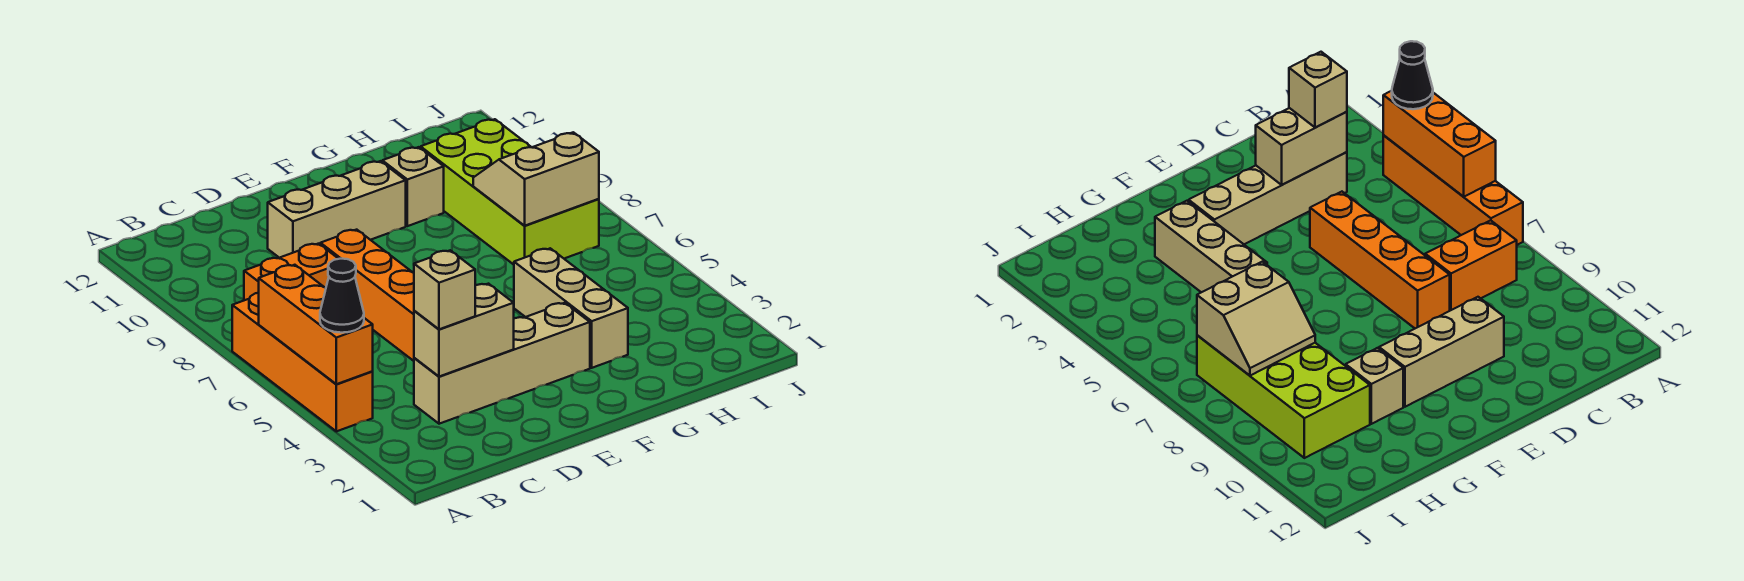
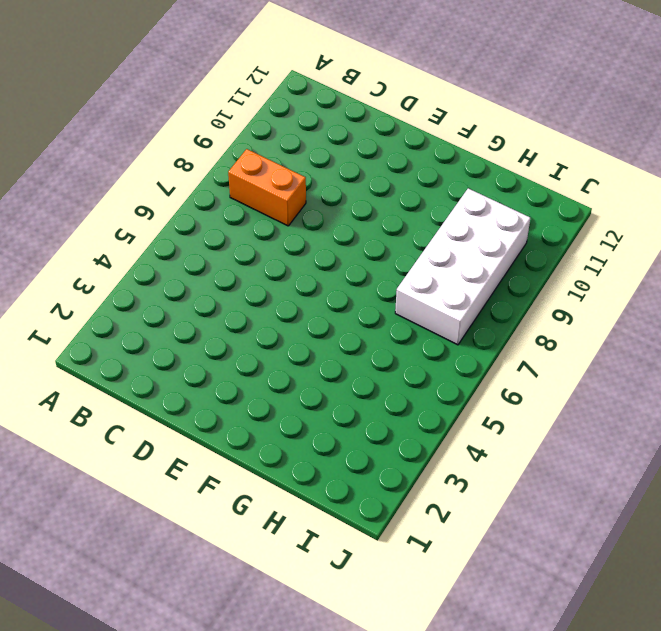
white brick H7:I10 level 1 -> lime brick H7:I10 level 1
none -> orange brick A4:A7 level 1
none -> tan brick C3:F3 level 1
none -> orange brick D5:D8 level 1

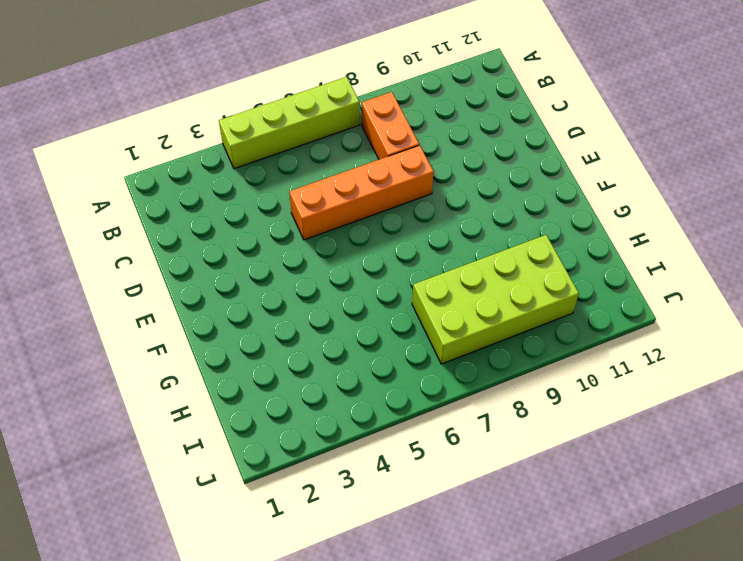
lime brick A4:A7 level 1 -> orange brick A4:A7 level 1
none -> tan brick C3:F3 level 1
none -> tan brick D10:F10 level 1
none -> tan brick G3:G5 level 1

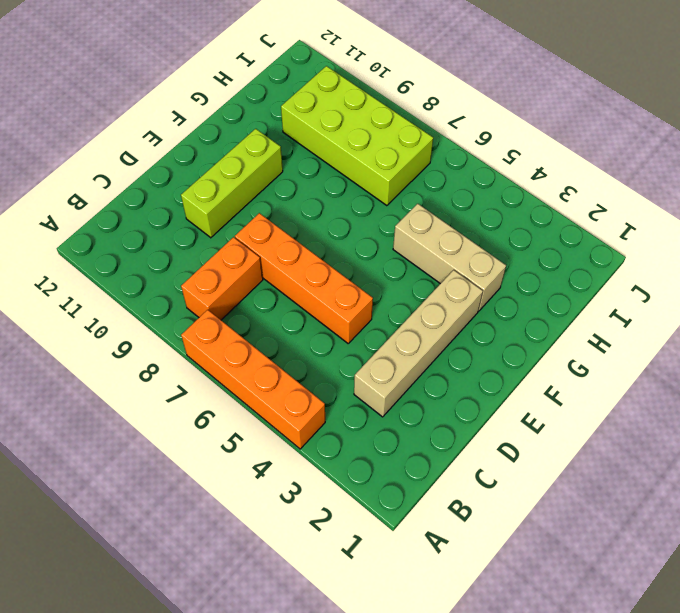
lime brick D10:F10 level 1 -> tan brick D10:F10 level 1
none -> tan brick G10 level 1
none -> orange brick A4:A6 level 2
none -> tan brick C3:D3 level 2

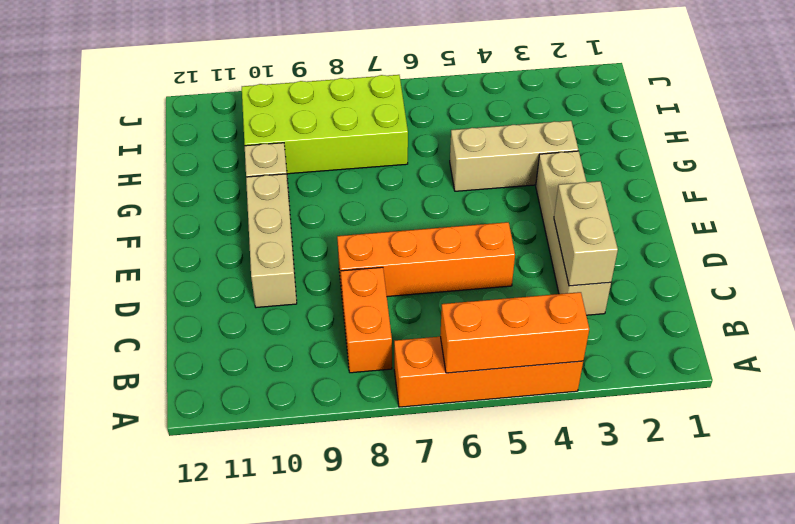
none -> tan slope H7:I8 level 2 top 7
none -> black cone A4 level 3
none -> tan brick C3 level 3

